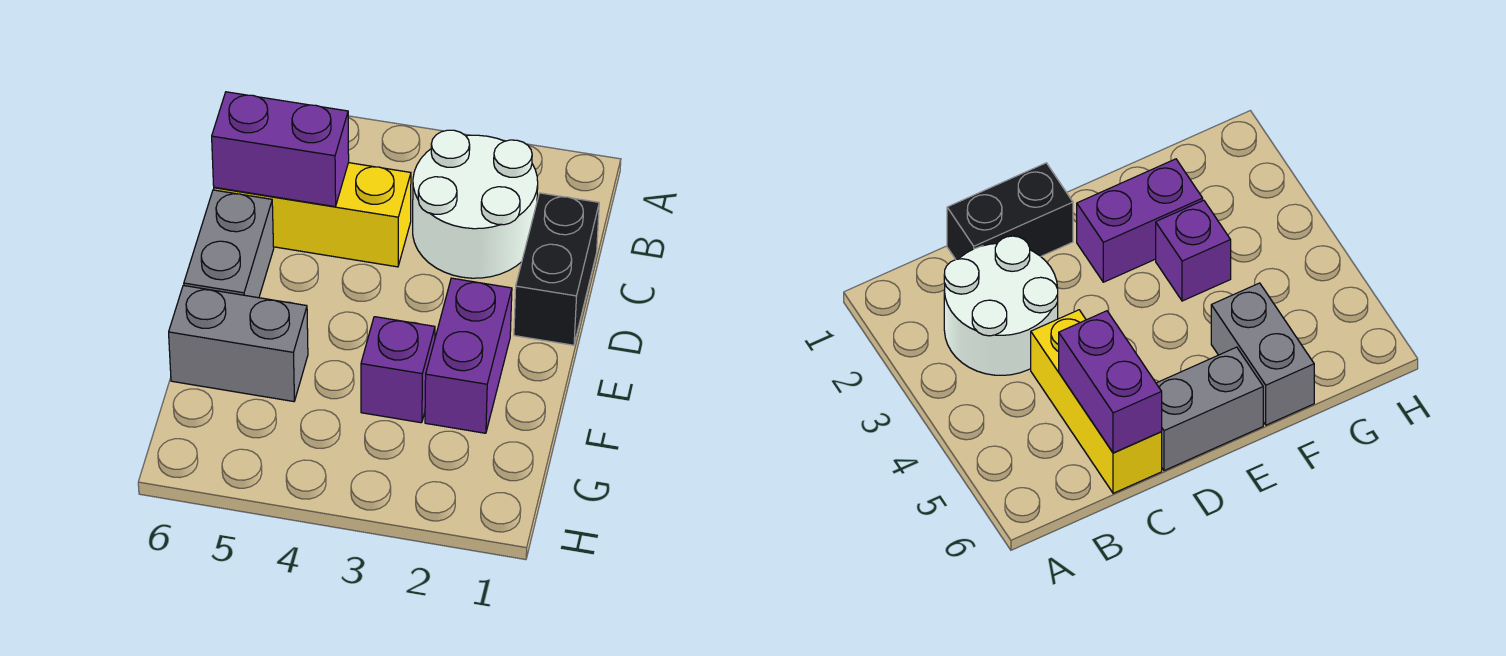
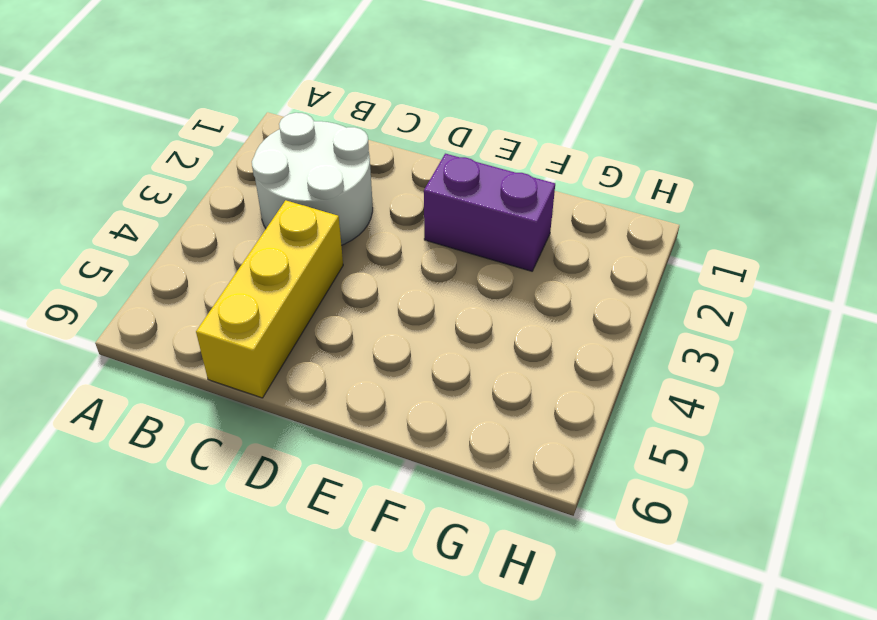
none -> black brick C1:D1 level 1
none -> grey brick D6:E6 level 1

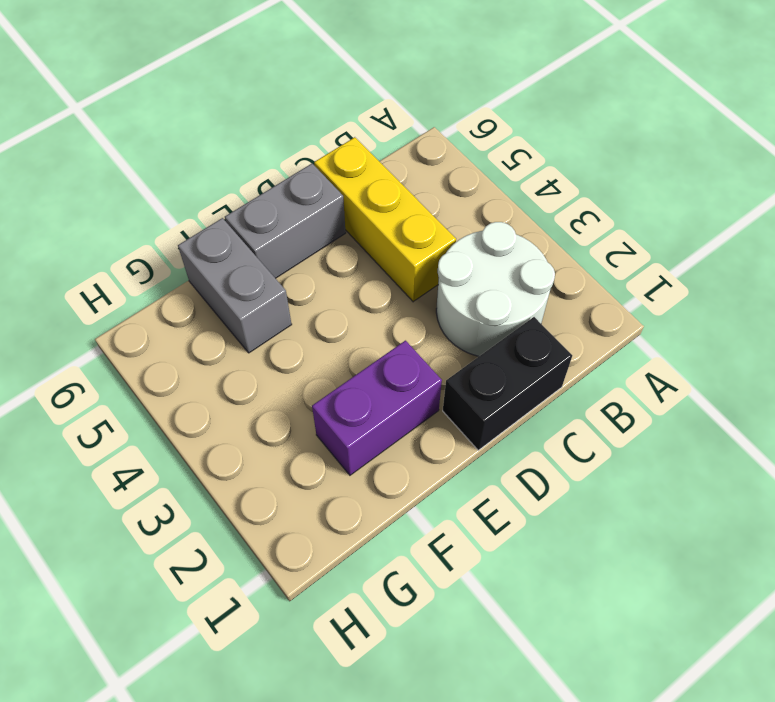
none -> purple brick F3 level 1
none -> purple brick C5:C6 level 2

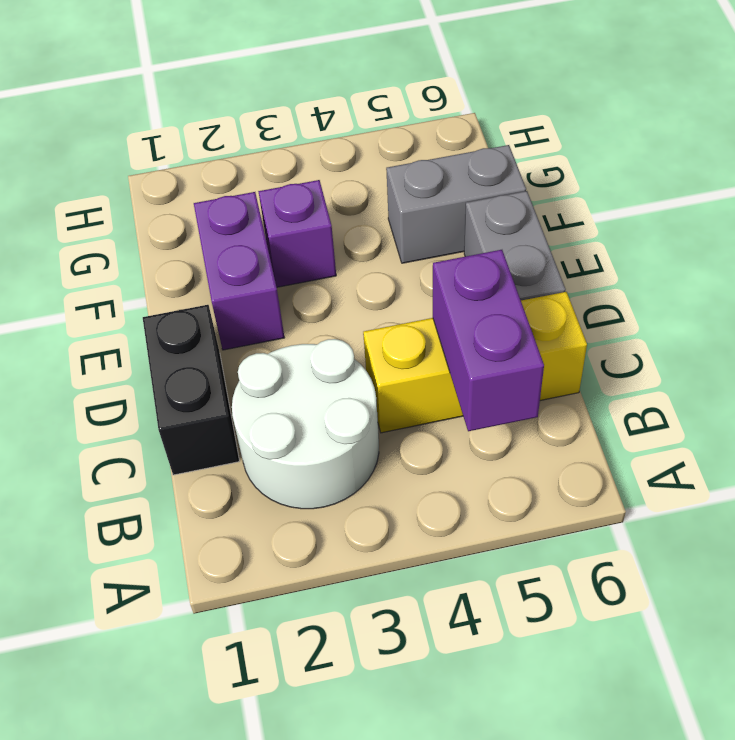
purple brick B5:C5 level 2 -> purple brick C5:C6 level 2

